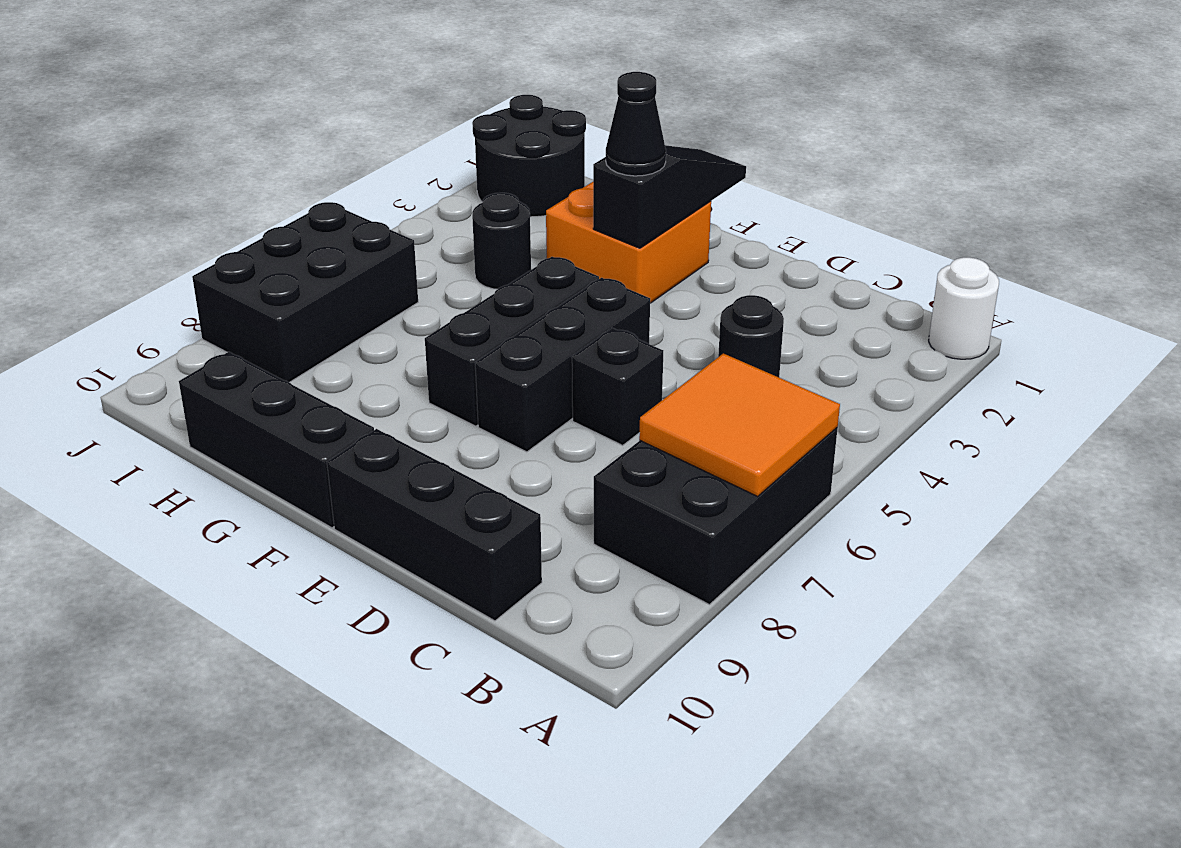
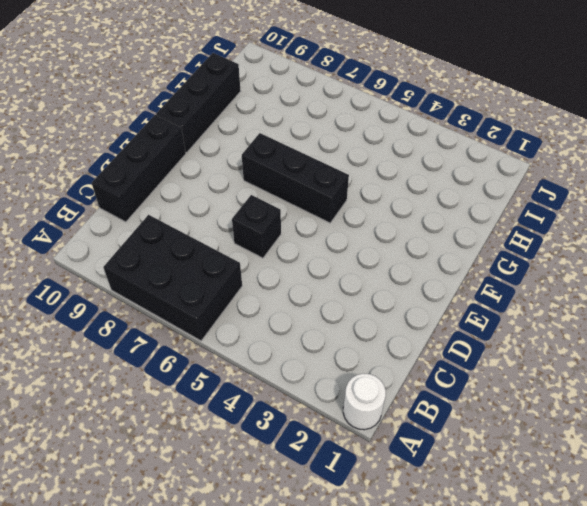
none -> black round brick C4 level 1
none -> black brick E5:E7 level 1
none -> orange brick F2:G3 level 1

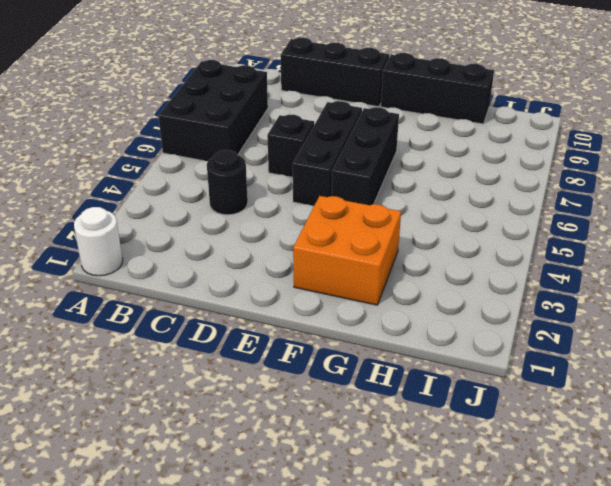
none -> black round brick H4 level 1
none -> black round brick I1:J2 level 1
none -> black brick I6:J8 level 1

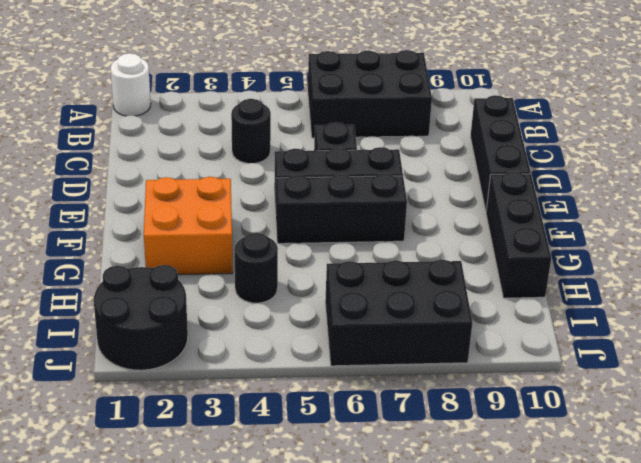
none -> orange tile A6:B7 level 2
none -> black slope F1:F3 level 2 top 3
none -> black cone F3 level 3

